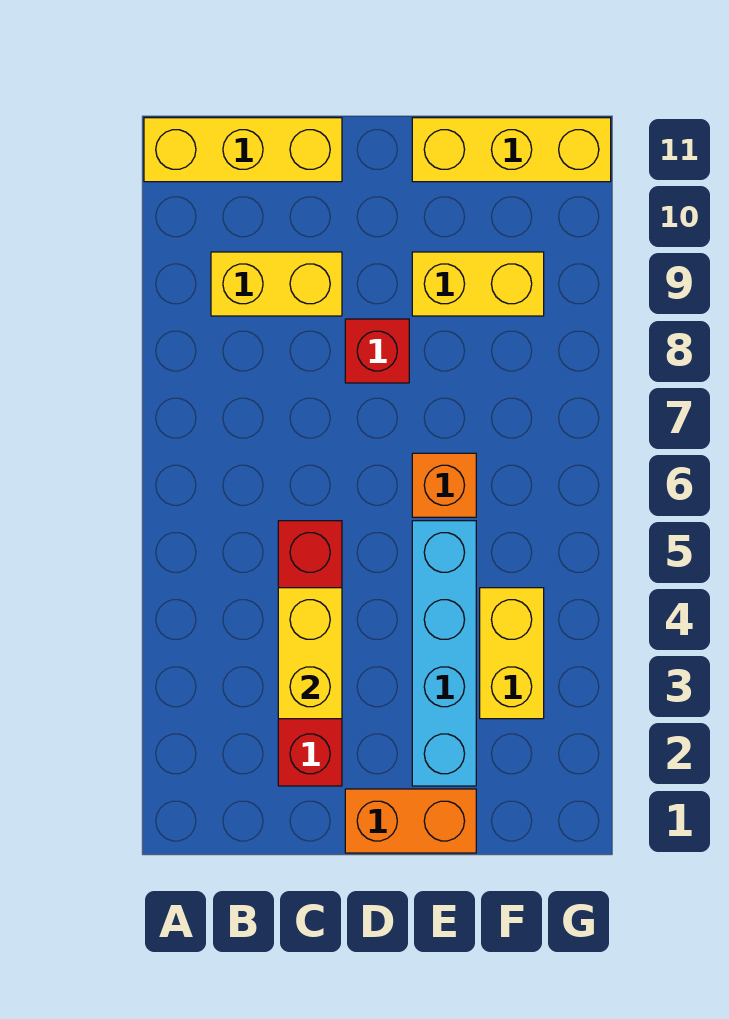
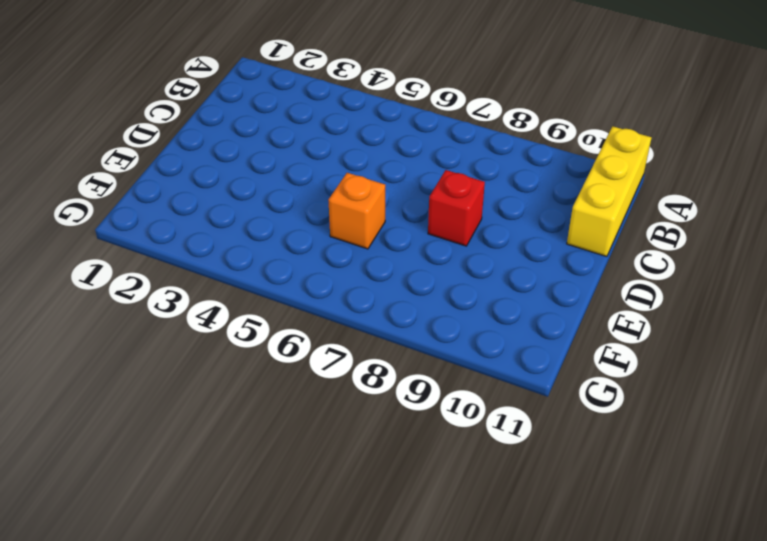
none -> yellow brick B9:C9 level 1
none -> red brick C2:C5 level 1

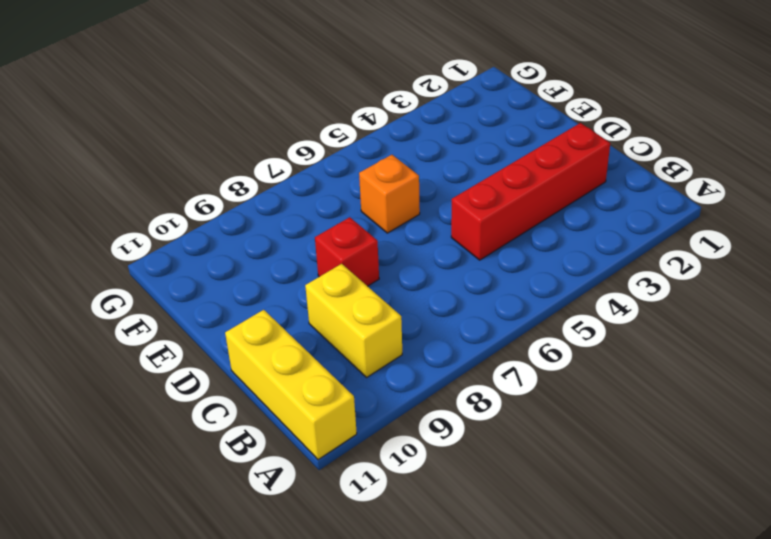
none -> orange brick D1:E1 level 1
none -> cyan brick E2:E5 level 1

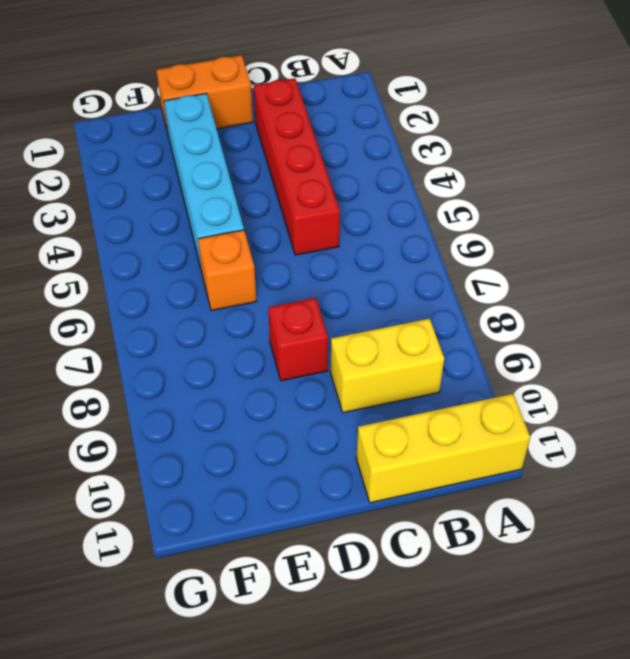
none -> yellow brick E9:F9 level 1
none -> yellow brick E11:G11 level 1

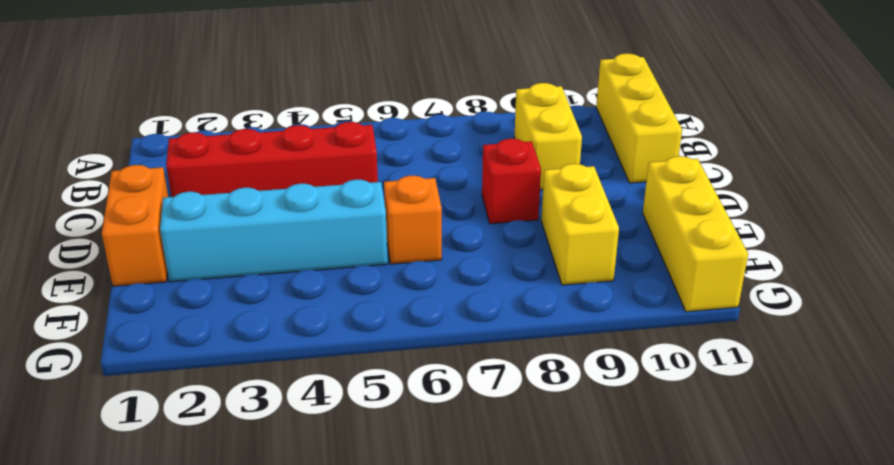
none -> yellow brick F3:F4 level 1
none -> yellow brick C3:C4 level 2

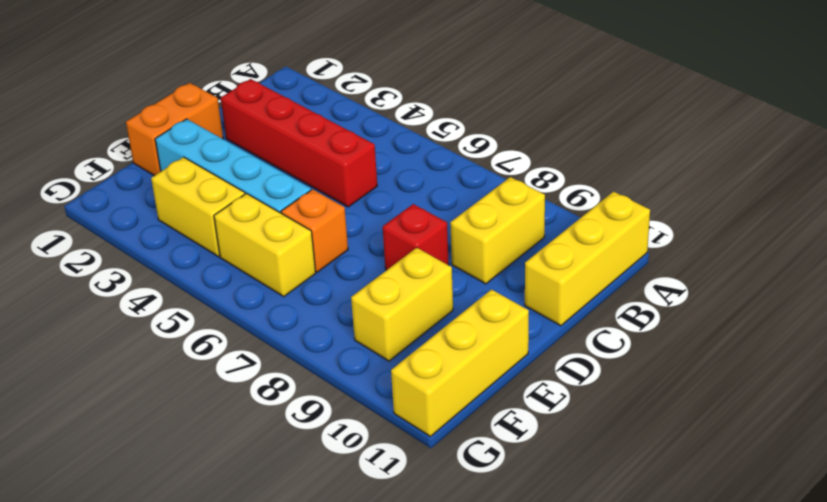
yellow brick F5:F6 level 1 -> yellow brick C3:C4 level 2

